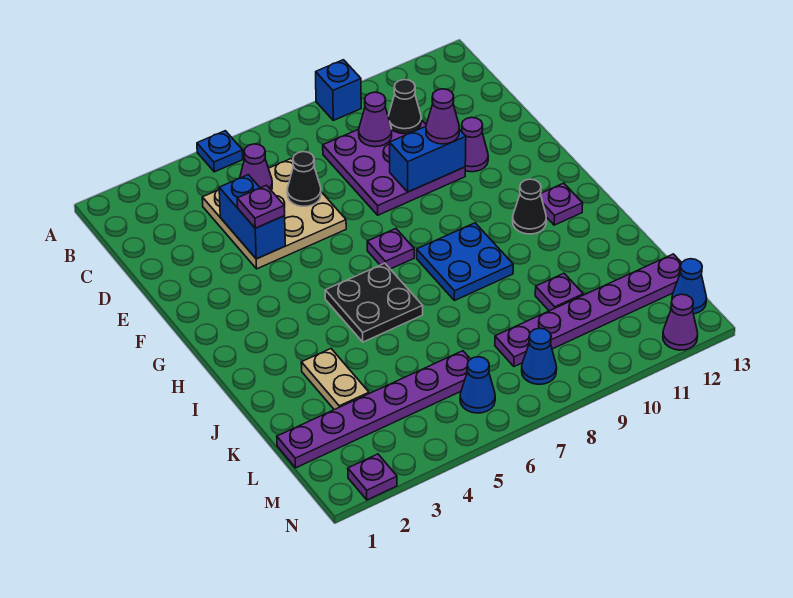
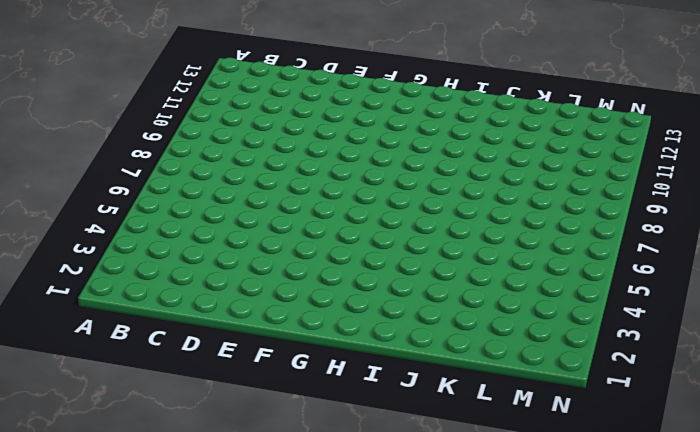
none -> blue plate A5 level 1
none -> blue brick A9 level 1
none -> tan plate C4:E6 level 1

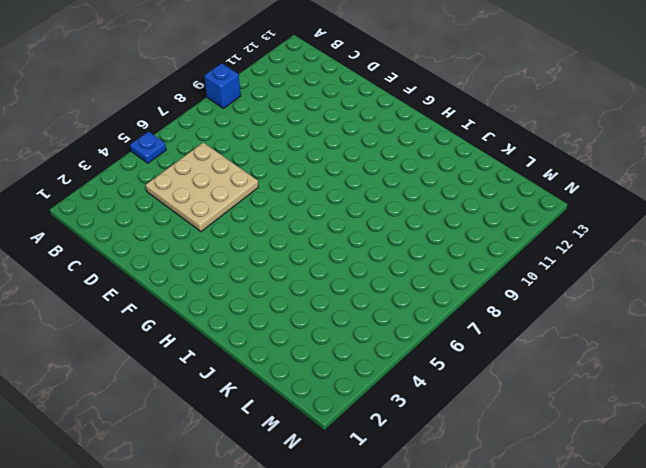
none -> purple plate C8:E10 level 1
none -> purple cone E11 level 1
none -> purple plate G7 level 1

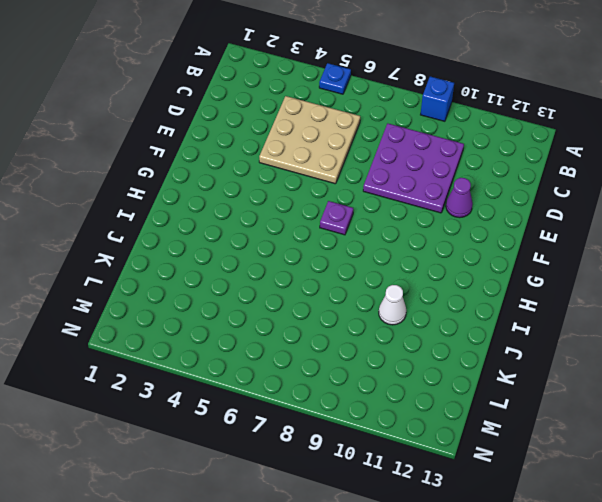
white cone J10 level 1 -> none
none -> black plate H5:I6 level 1
none -> blue plate H8:I9 level 1
none -> black cone H11 level 1

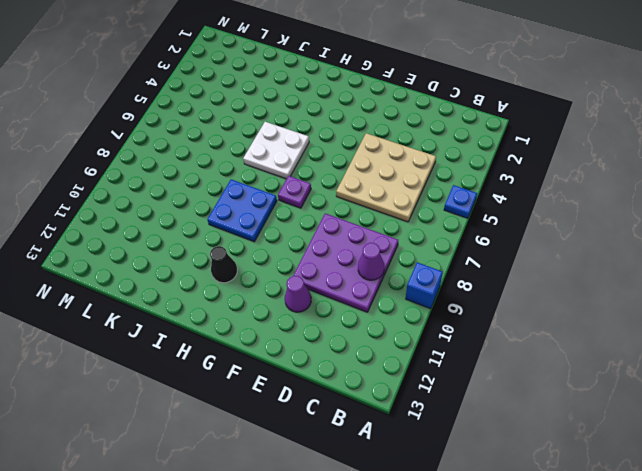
white plate H5:I6 level 1 -> black plate H5:I6 level 1
none -> purple plate H12 level 1
none -> tan plate J3:K3 level 1
none -> purple plate K10 level 1

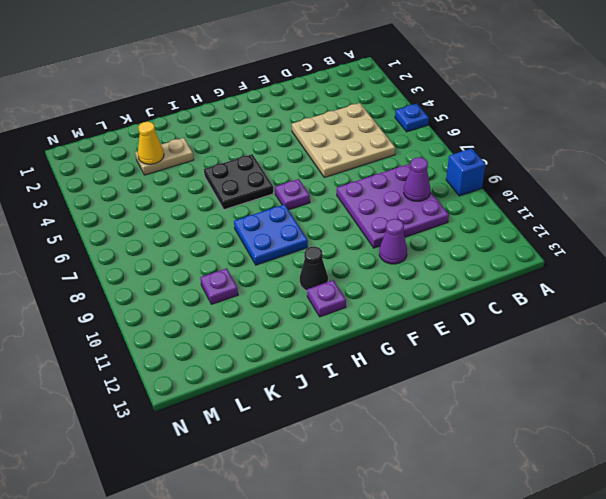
yellow cone K3 level 2 -> none
none -> purple plate L1:L6 level 1
none -> purple plate L8:L13 level 1
none -> blue cone M6 level 1

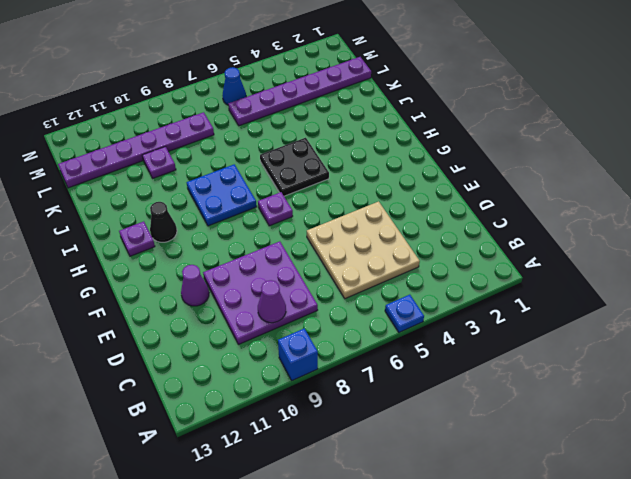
none -> tan plate J3:K3 level 1
none -> blue cone M8 level 1
none -> blue cone M13 level 1

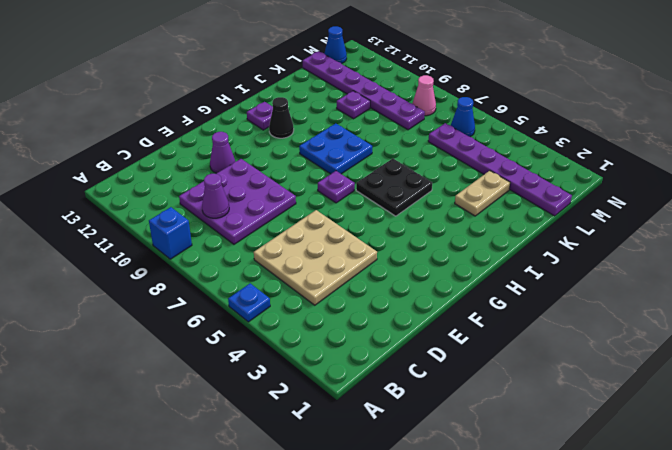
pink cone M8 level 1 -> blue cone M8 level 1
none -> purple plate N2 level 1
none -> purple cone N12 level 1
none -> purple cone C5 level 2

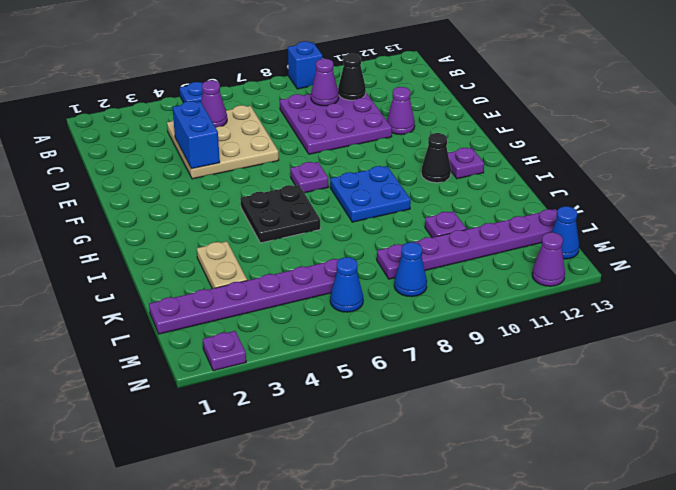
none -> black cone D6 level 2
none -> blue brick E9:E10 level 2
none -> purple plate E4 level 3

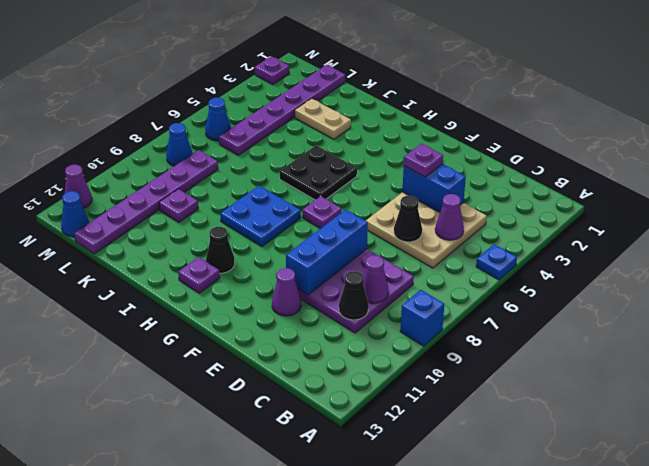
blue brick E8:E10 level 2 -> blue brick E9:E10 level 2
none -> purple cone E10 level 3

